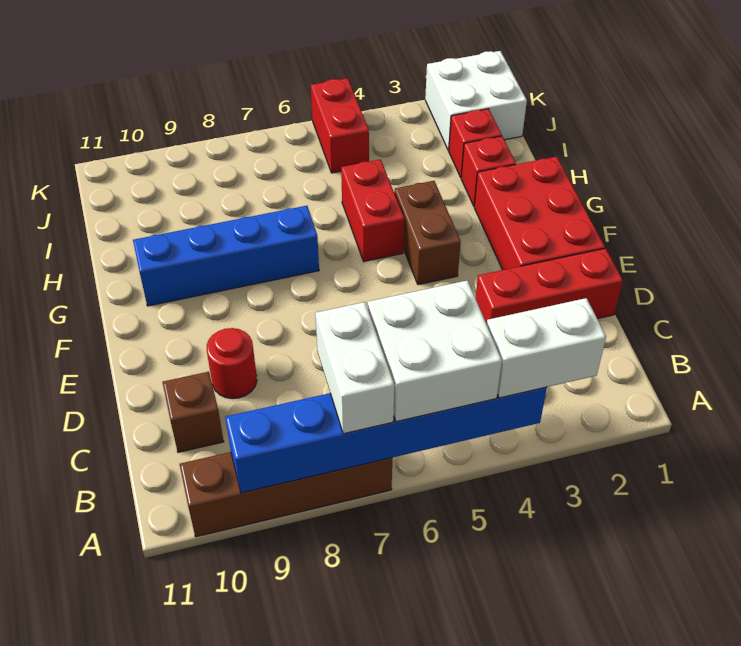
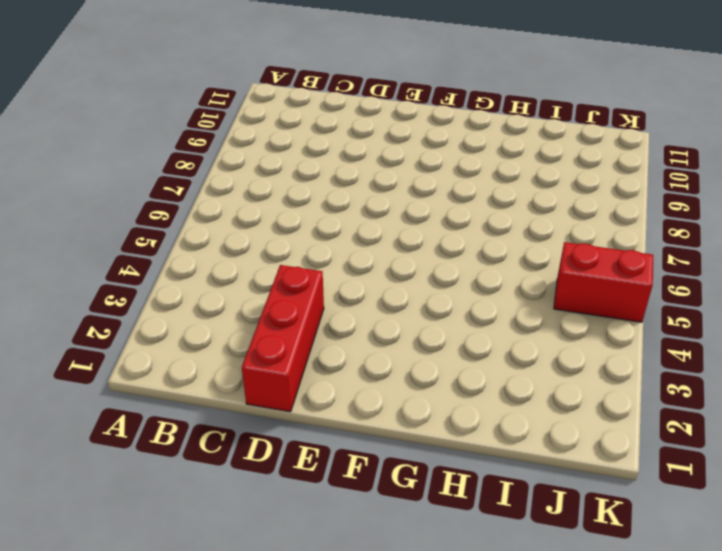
none -> brown brick A7:A10 level 1
none -> brown brick C10 level 1
none -> red round brick D9 level 1

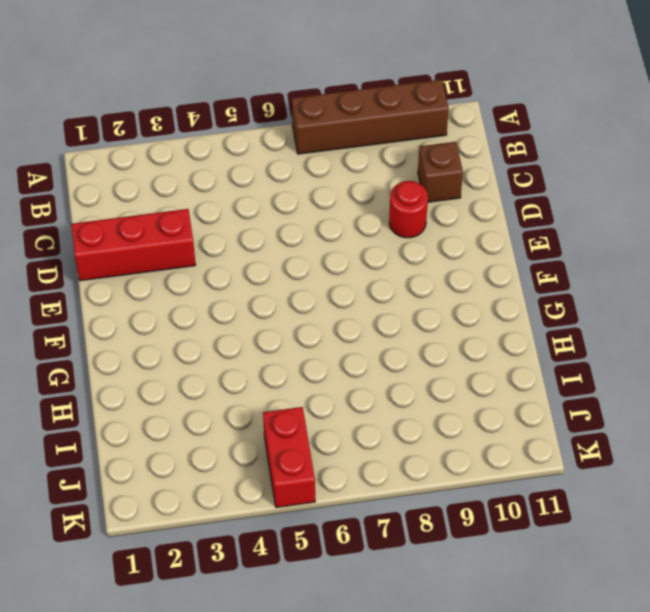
none -> red brick E1:G2 level 1
none -> brown brick F4:G4 level 1
none -> red brick G5:H5 level 1

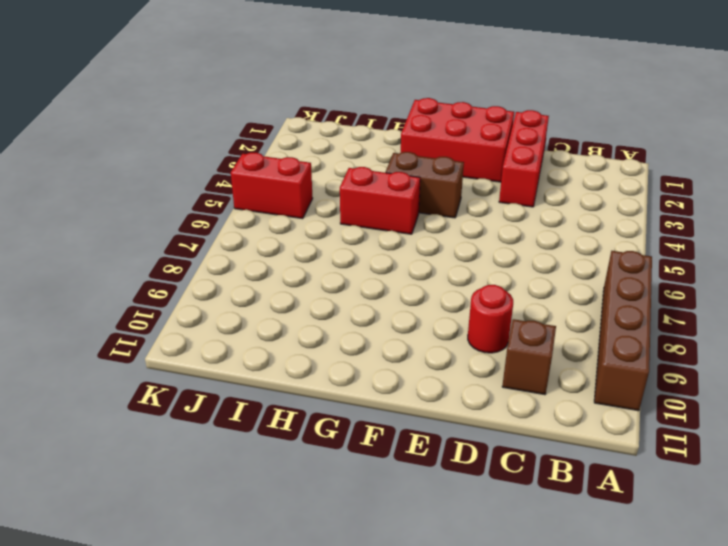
none -> blue brick G7:G10 level 1
none -> red brick H2 level 1
none -> red brick I2 level 1

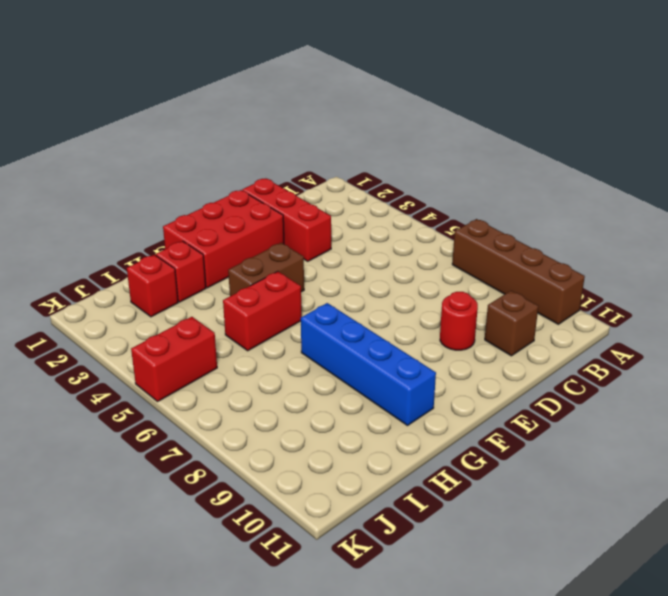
none -> white brick J1:K2 level 1
none -> blue brick A4:A9 level 2
none -> white brick A3:A4 level 3

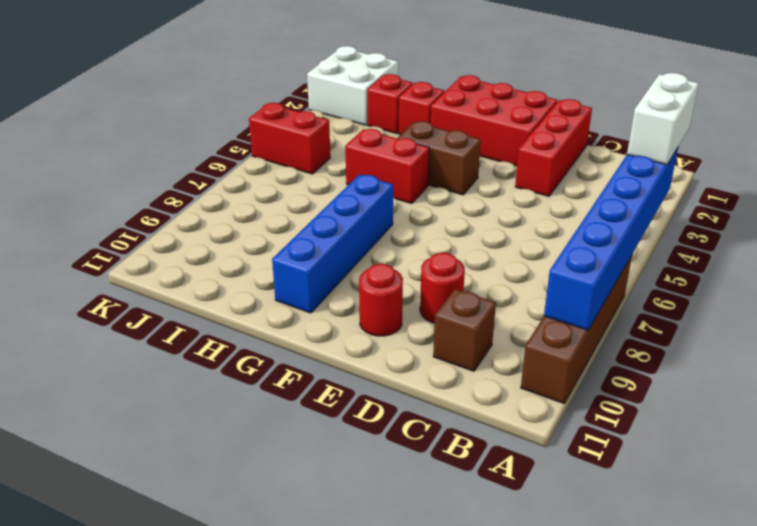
red round brick E10 level 1 -> none
none -> white brick A5:B6 level 3
none -> white brick A7:B7 level 3

